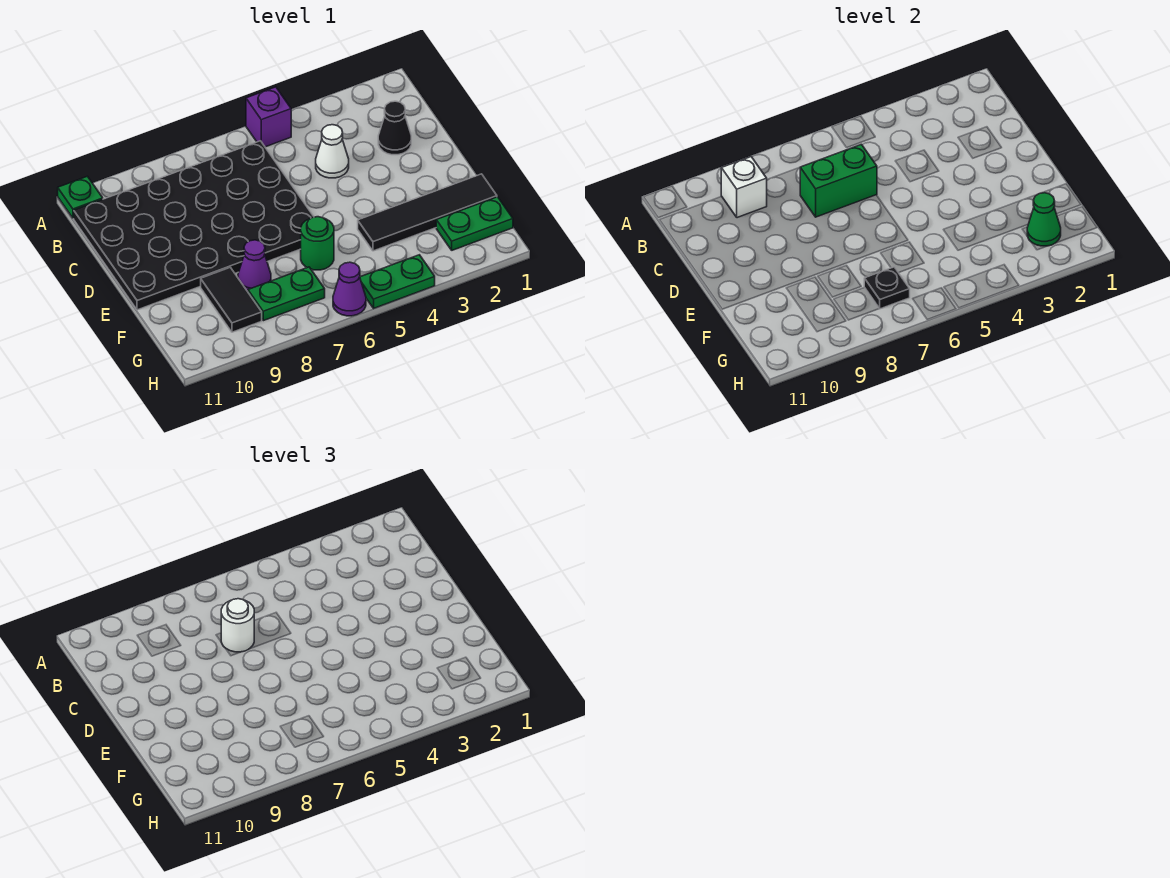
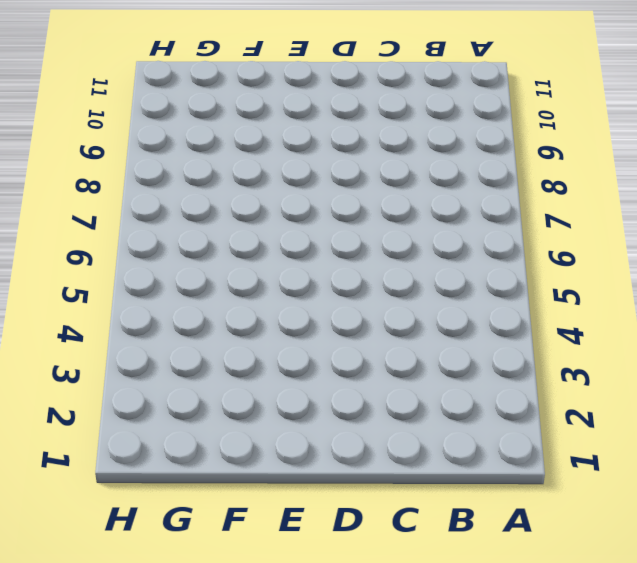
none -> purple brick A5 level 1
none -> green plate A11 level 1
none -> black plate B6:E11 level 1

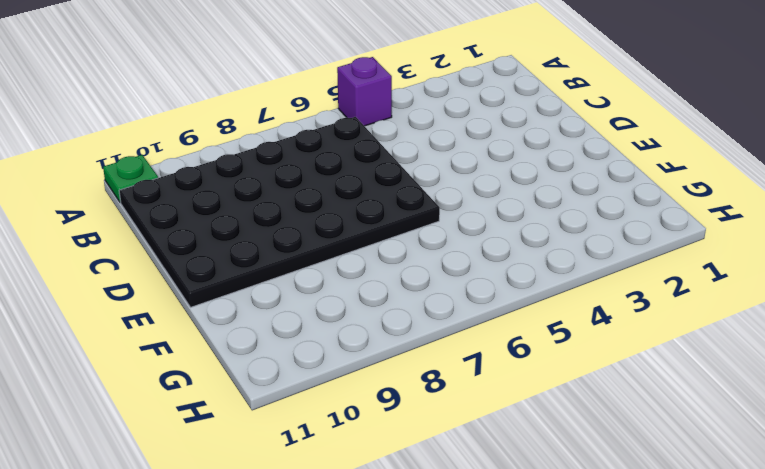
none -> black cone C2 level 1
none -> white cone C4 level 1
none -> black tile F1:F4 level 1

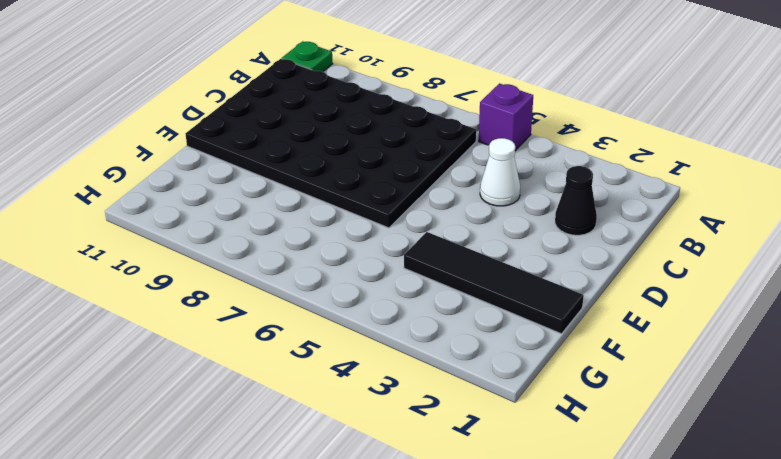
none -> green round brick F6 level 1
none -> purple cone F8 level 1
none -> black tile F9:G9 level 1

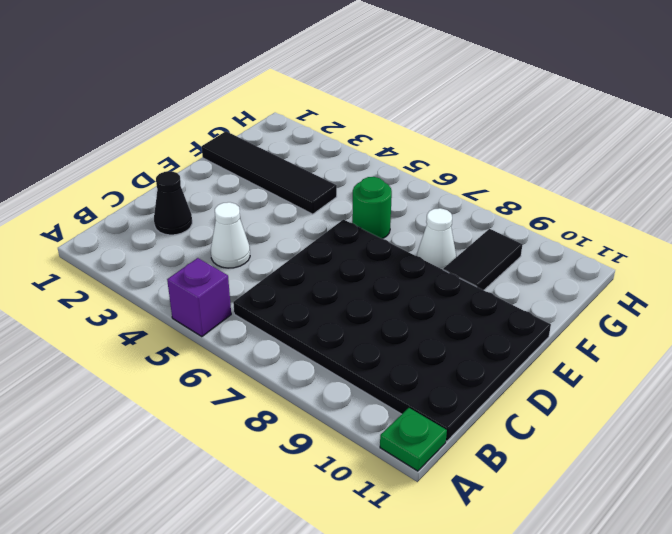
white cone F8 level 1 -> purple cone F8 level 1
none -> green plate G1:G2 level 1
none -> green plate G7:G8 level 1
none -> green plate H4:H5 level 1

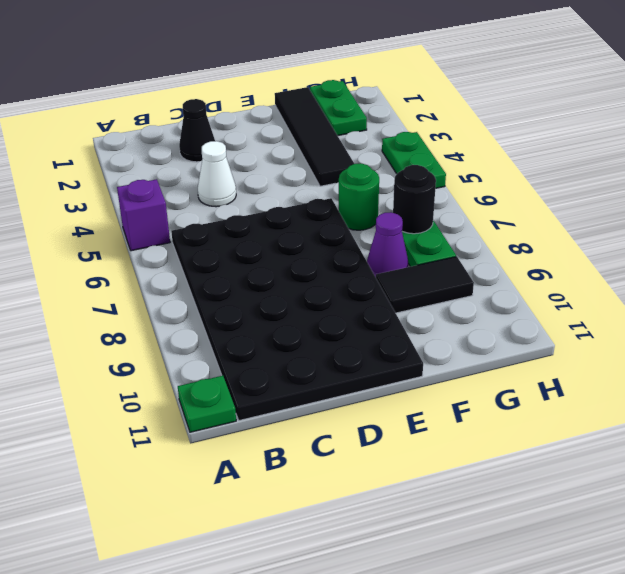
black round brick G7 level 2 -> black plate G7 level 2
none -> purple cone H6 level 1
none -> white brick B9 level 2
none -> green brick C6:C7 level 2

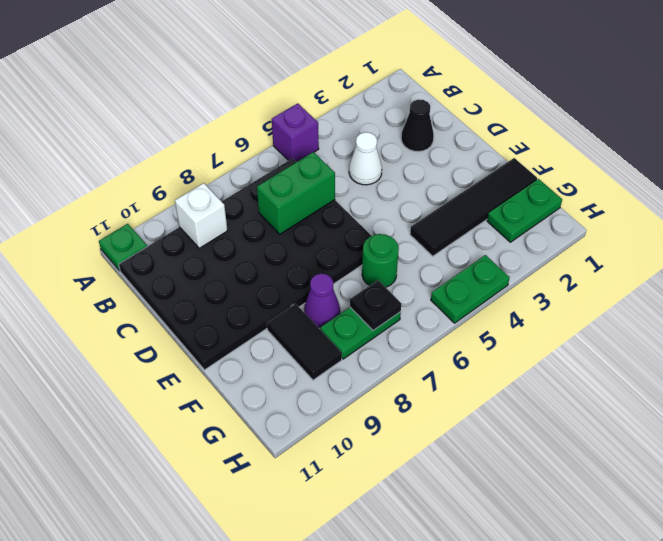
none -> purple cone H6 level 1
none -> green cone G2 level 2
none -> white round brick C7 level 3

